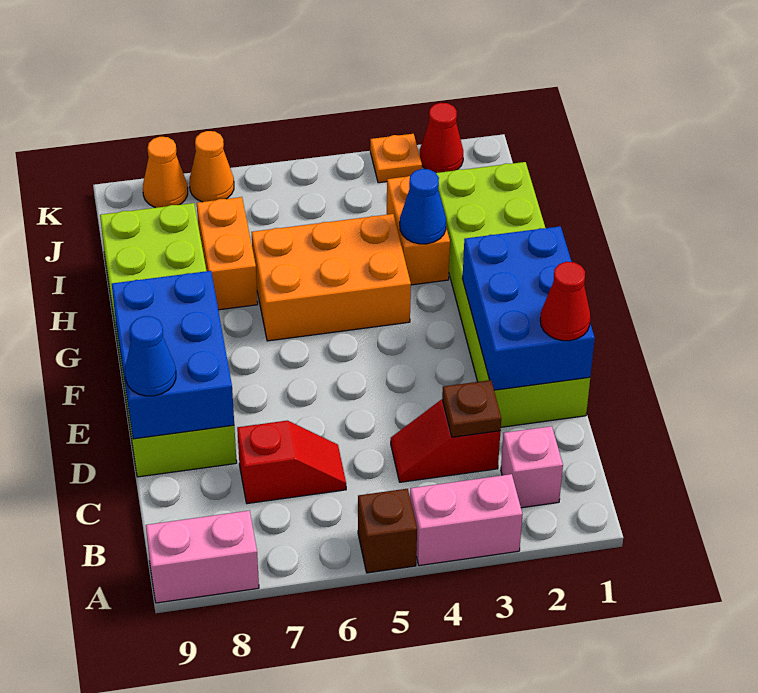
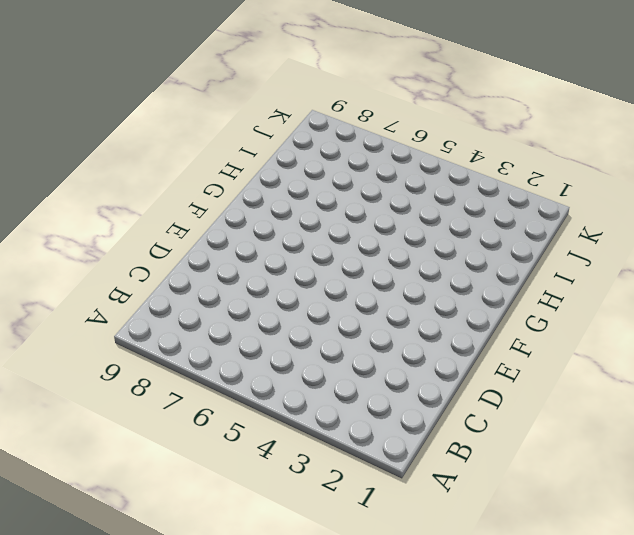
none -> pink brick A3:A4 level 1
none -> brown brick A5 level 1
none -> pink brick A8:A9 level 1

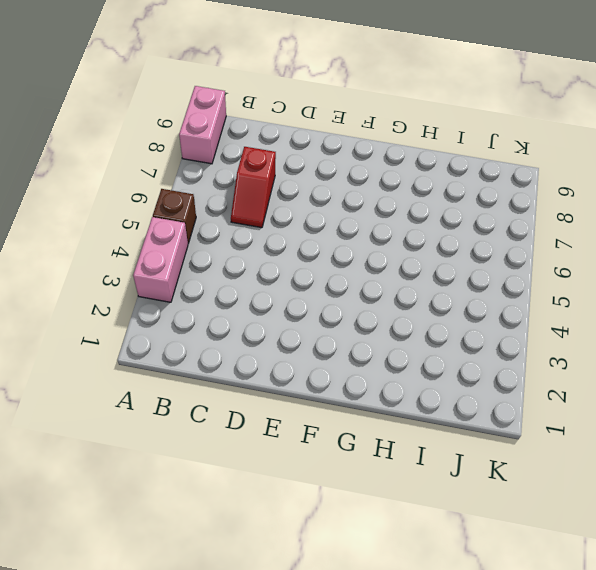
none -> pink brick B2 level 1
none -> red slope C3:C4 level 1 top 3
none -> lime brick D1:I2 level 1

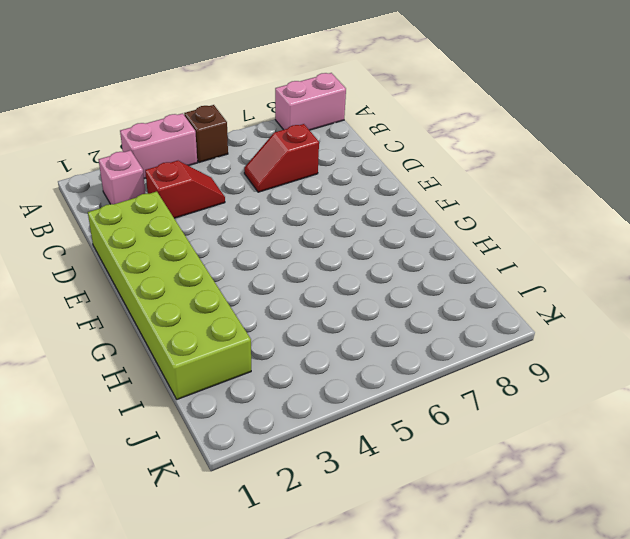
none -> lime brick D8:I9 level 1
none -> orange brick G4:H6 level 1
none -> orange brick H3:I3 level 1

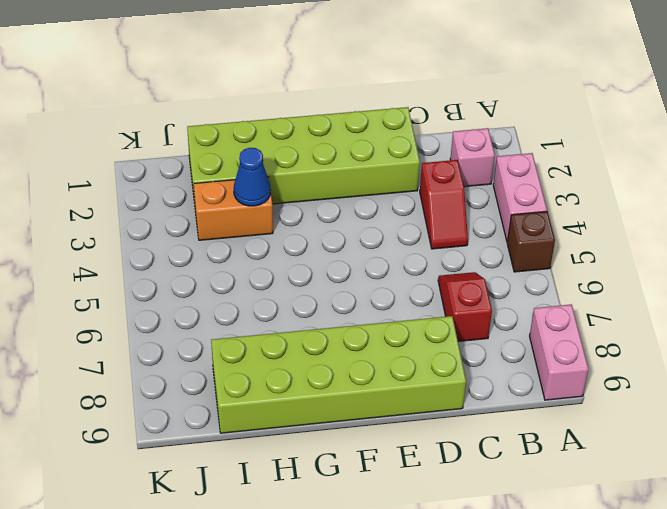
none -> orange brick G4:H6 level 1
none -> orange brick H7:I7 level 1
none -> red cone K2 level 1

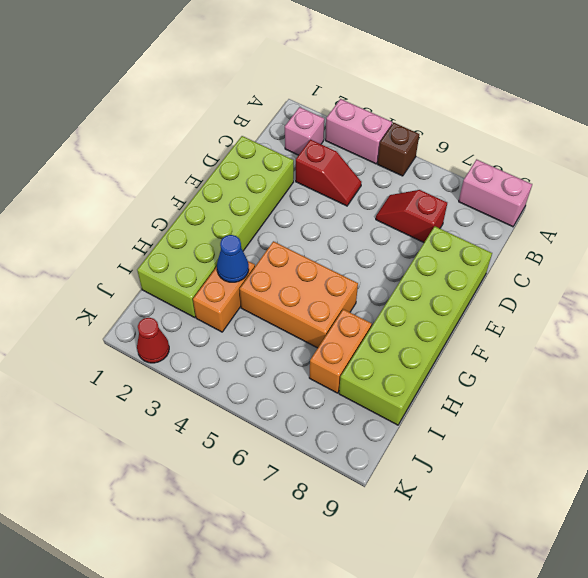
none -> orange plate K3 level 1
none -> orange cone K7 level 1
none -> orange cone K8 level 1

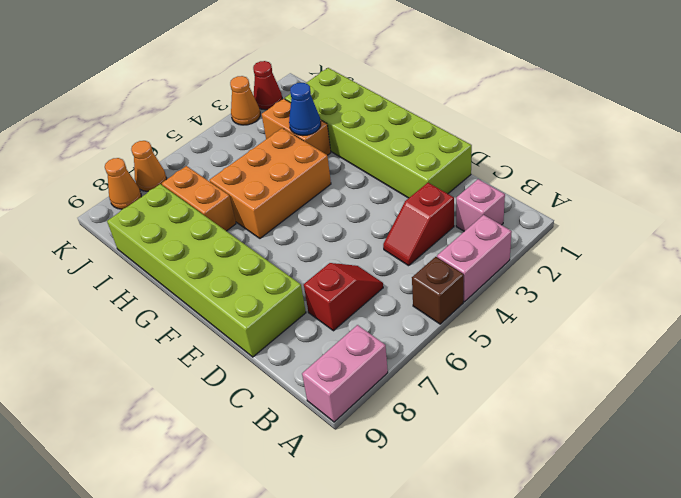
orange cone K3 level 1 -> orange plate K3 level 1
none -> brown plate C3 level 2
none -> blue brick D1:F2 level 2
none -> blue brick D8:F9 level 2

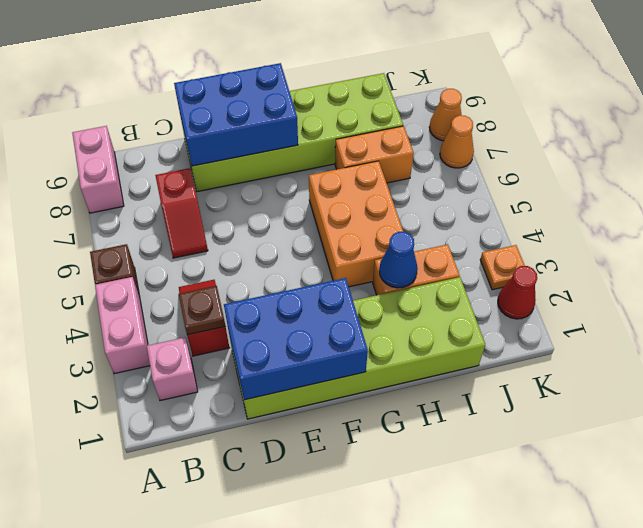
none -> red cone D1 level 3
none -> blue cone D9 level 3

